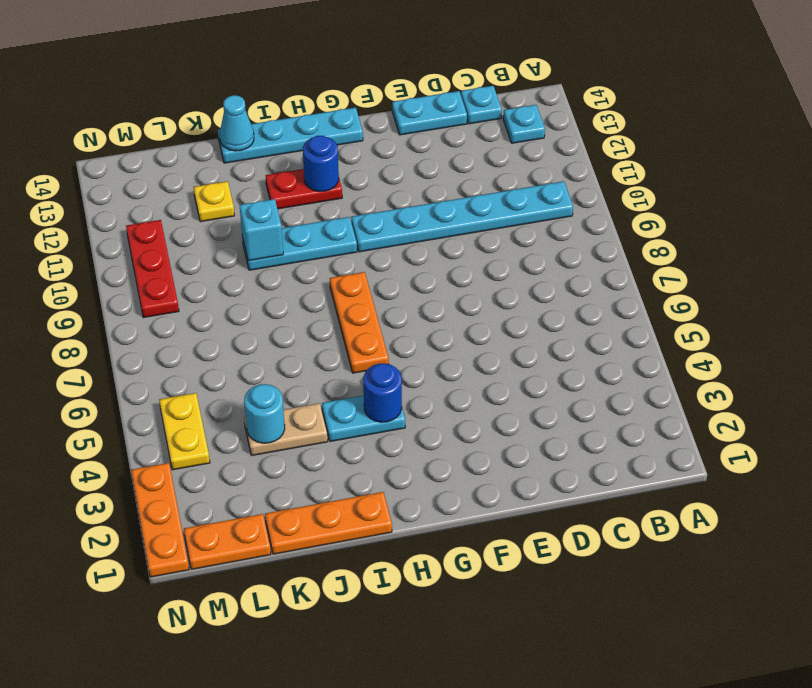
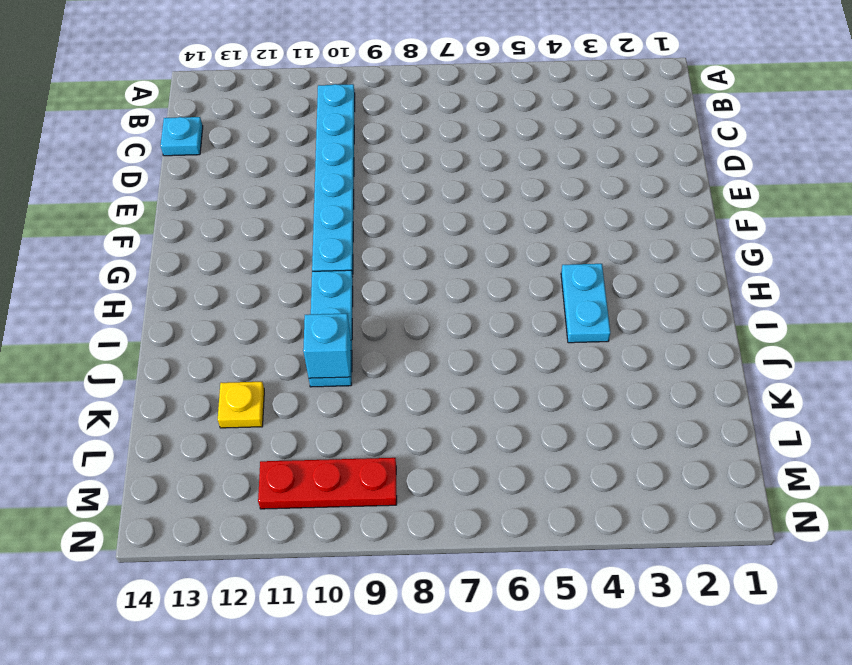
none -> cyan plate B13 level 1
none -> cyan plate D14:E14 level 1
none -> cyan plate G14:J14 level 1

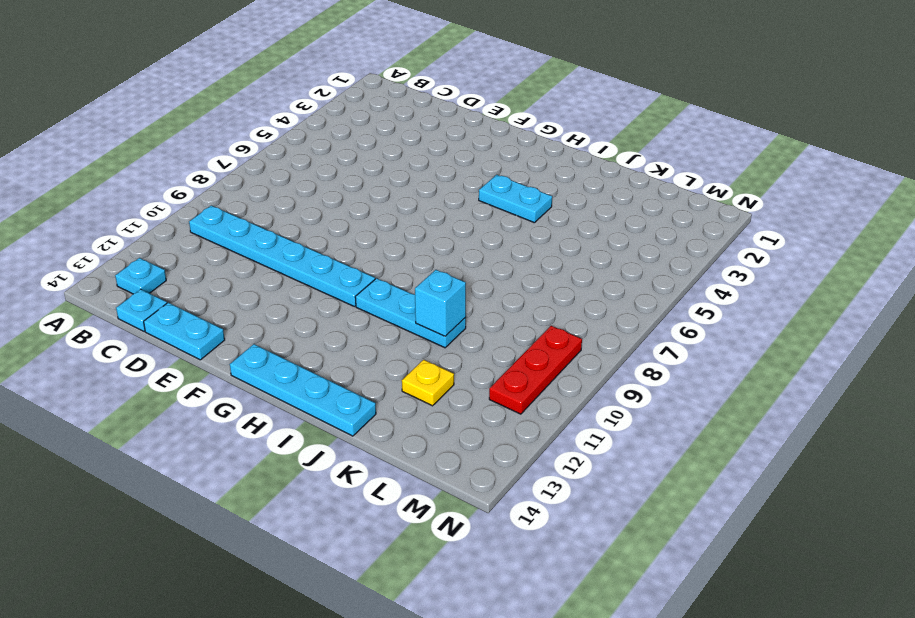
none -> orange plate H6:H8 level 1
none -> red plate H12:I12 level 1
none -> orange plate I1:K1 level 1

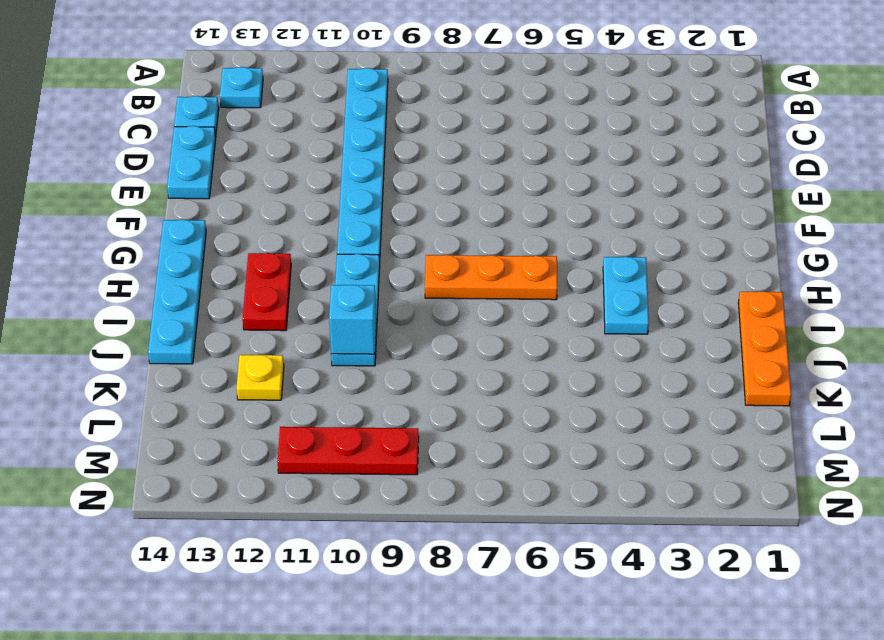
none -> tan plate J4:K4 level 1
none -> orange plate L1:M1 level 1
none -> yellow plate M4:M5 level 1

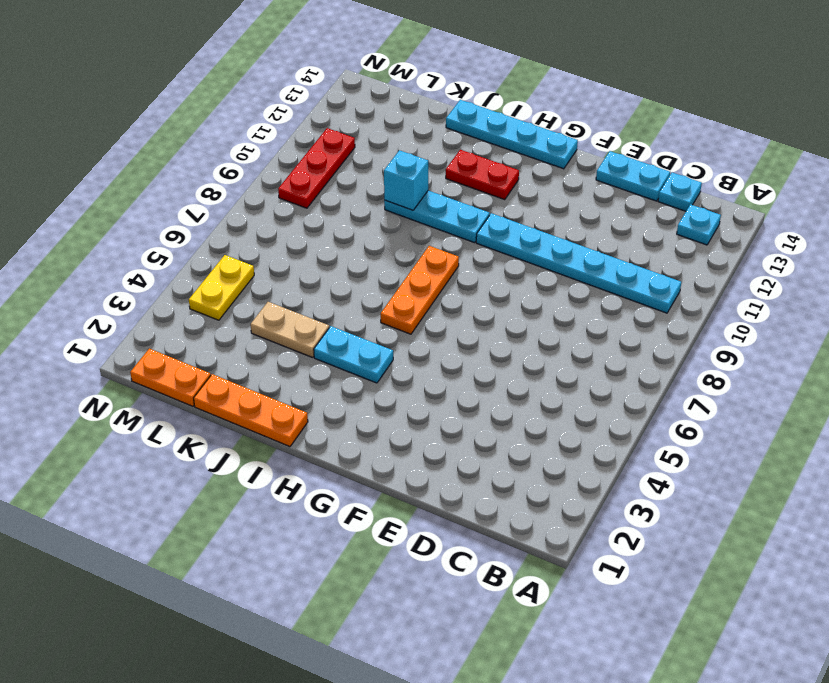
none -> yellow plate K12 level 1
none -> orange plate N1:N3 level 1
none -> blue round brick H4 level 2

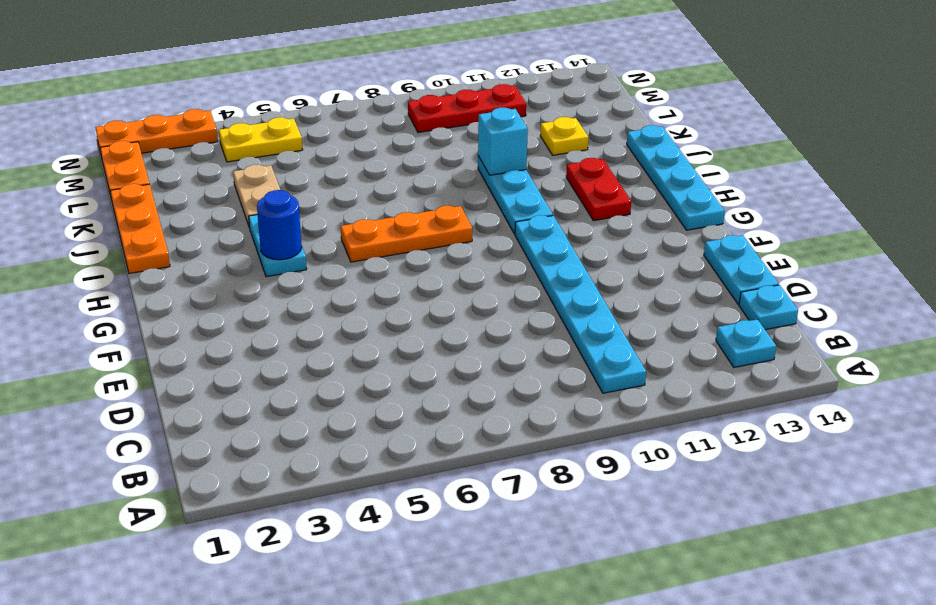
none -> blue round brick H12 level 2
none -> cyan cone J14 level 2
none -> cyan round brick K4 level 2

